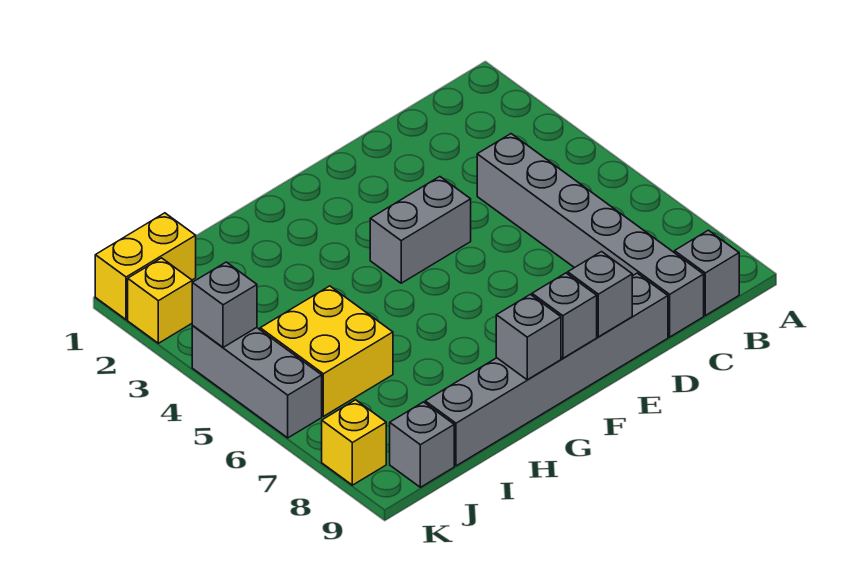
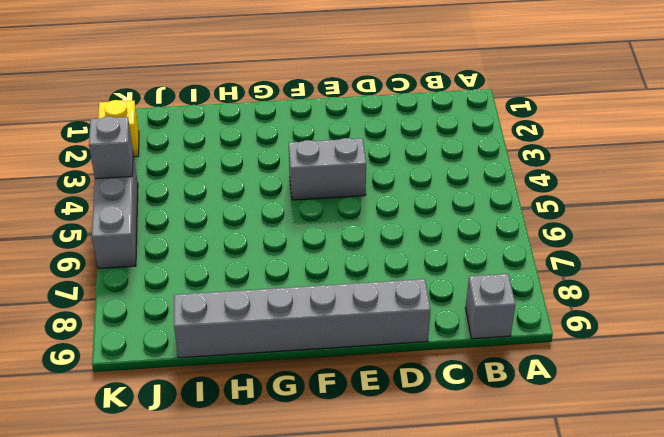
none -> grey brick C4:C9 level 1
none -> yellow brick I5:J6 level 1
none -> yellow brick J1:K1 level 1

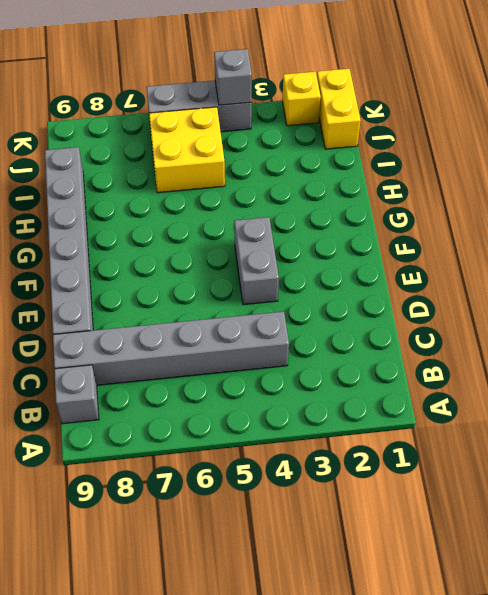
none -> grey brick J9 level 1
none -> yellow brick K8 level 1
none -> grey brick E9 level 2

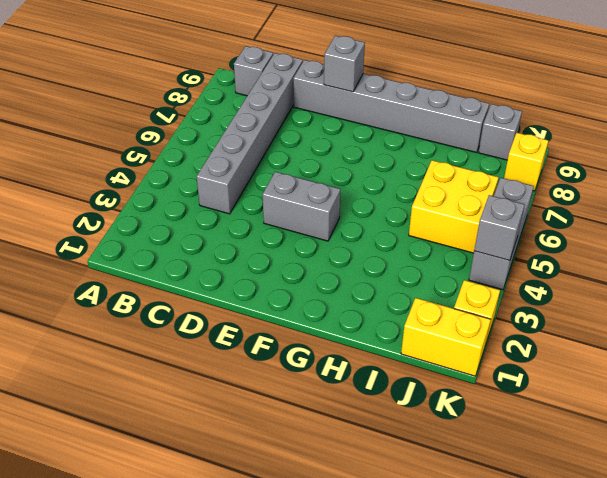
none -> grey brick F9 level 2
none -> grey brick G9 level 2

